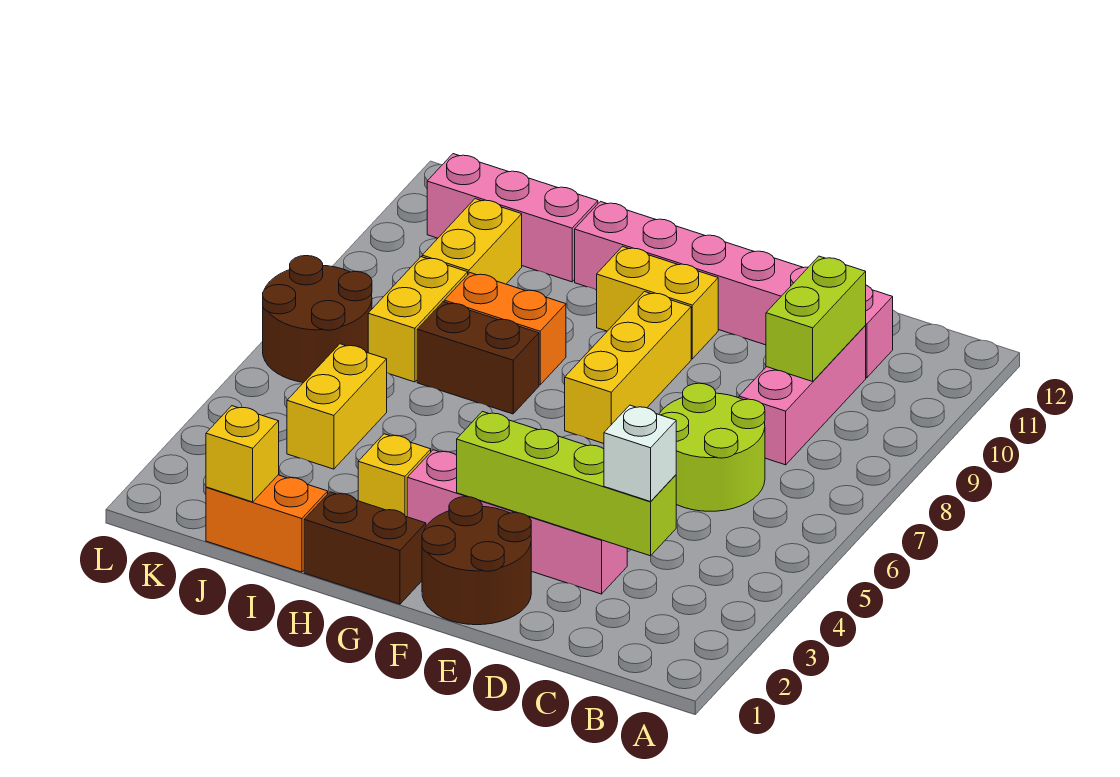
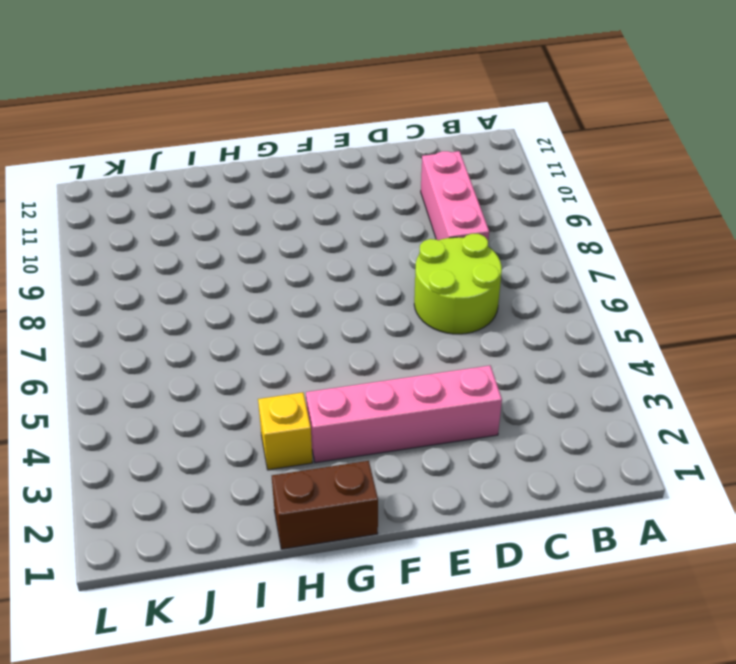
none -> pink brick C11:H11 level 1
none -> brown round brick E1:F2 level 1
none -> yellow brick F7:F9 level 1

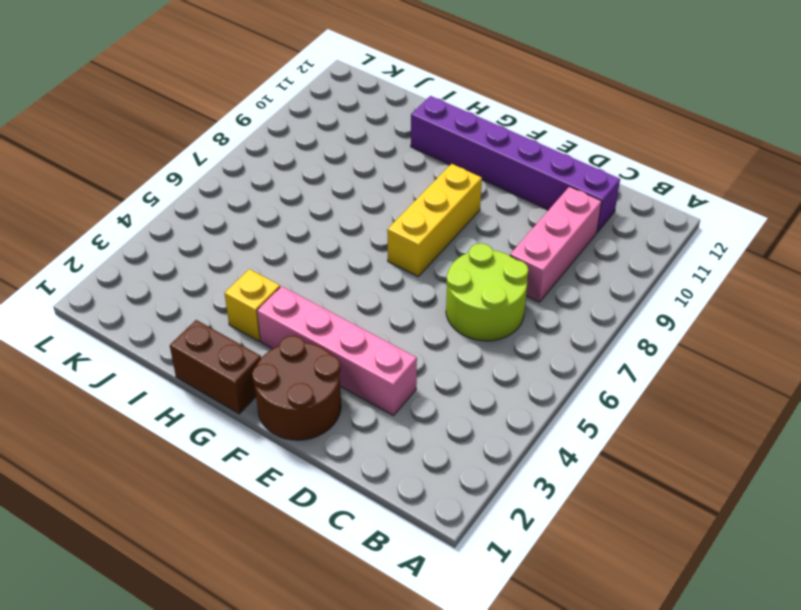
purple brick C11:H11 level 1 -> pink brick C11:H11 level 1
none -> yellow brick F10:G10 level 1
none -> brown brick H7:I7 level 1
none -> orange brick H8:I8 level 1

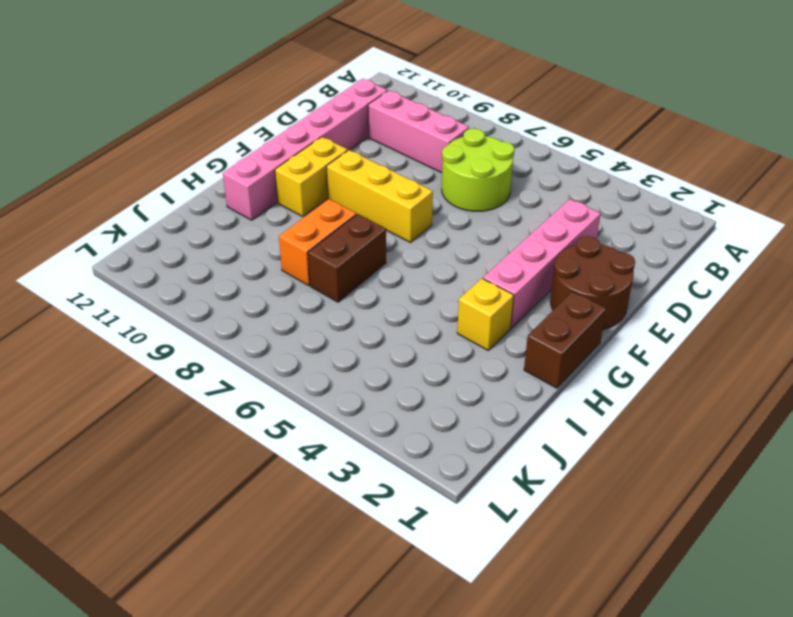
none -> orange brick I1:J1 level 1
none -> pink brick I11:K11 level 1
none -> yellow brick J4:J5 level 1

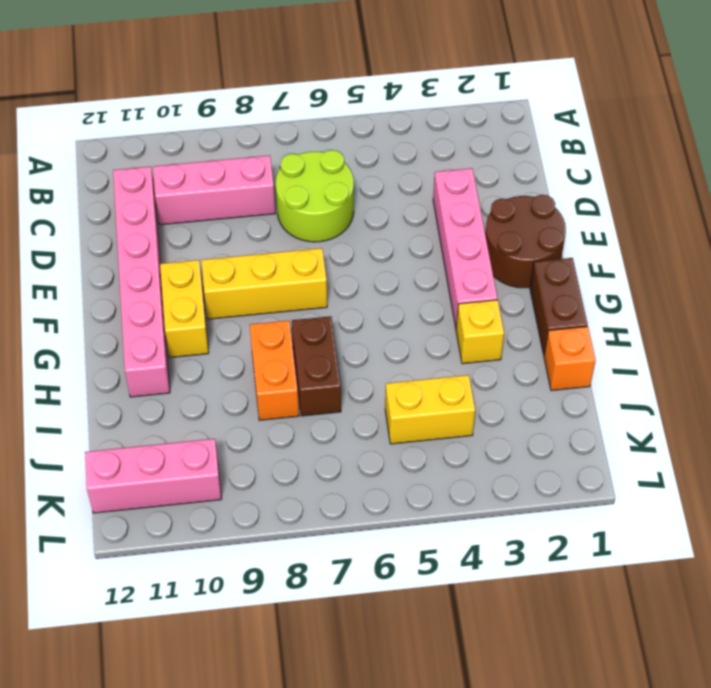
orange brick I1 level 1 -> orange brick I1:J1 level 1
pink brick K10:K12 level 1 -> pink brick I11:K11 level 1
none -> yellow brick J7:J8 level 1
none -> yellow brick J9:J10 level 1
none -> brown round brick K6:L7 level 1

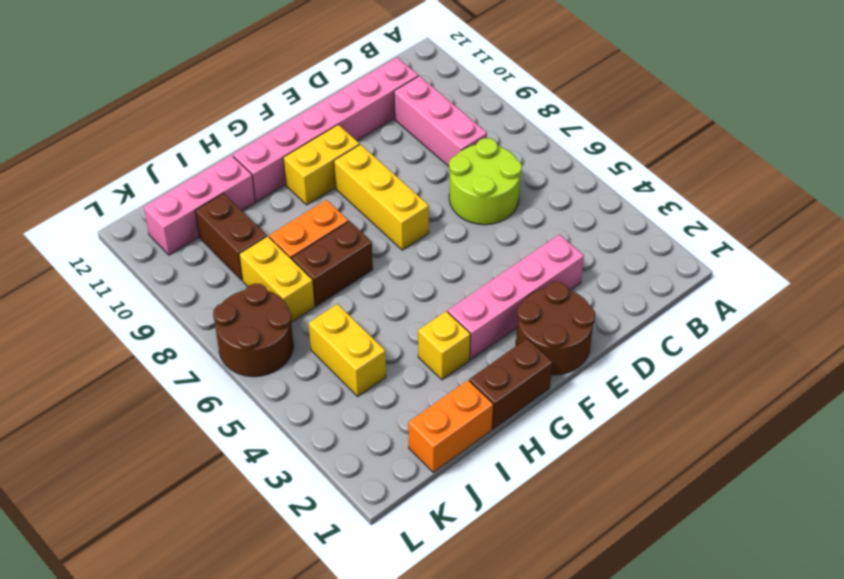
brown brick J9:J10 level 1 -> yellow brick J9:J10 level 1
none -> lime brick C3:F3 level 2
none -> lime brick C9:C10 level 2
none -> yellow brick J1 level 2

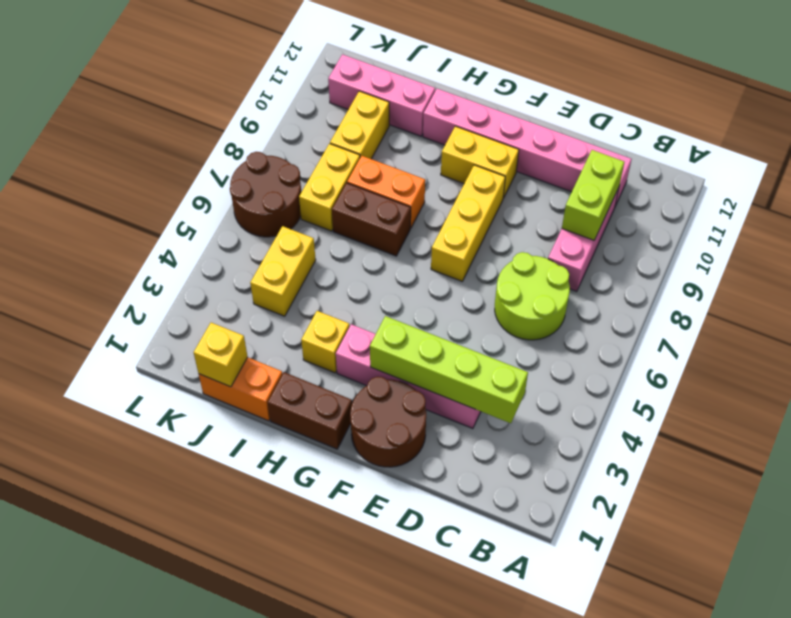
none -> white brick C3 level 3

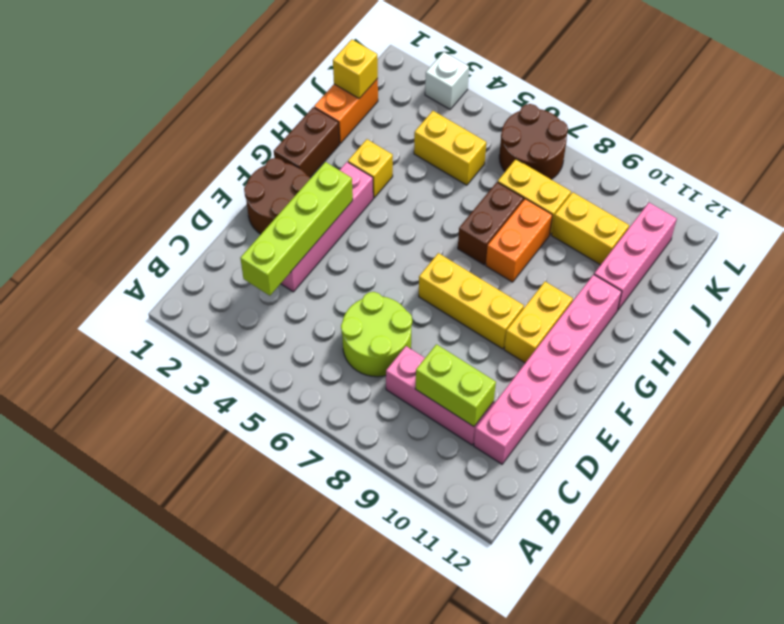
white brick L3 level 1 -> white brick C3 level 3

